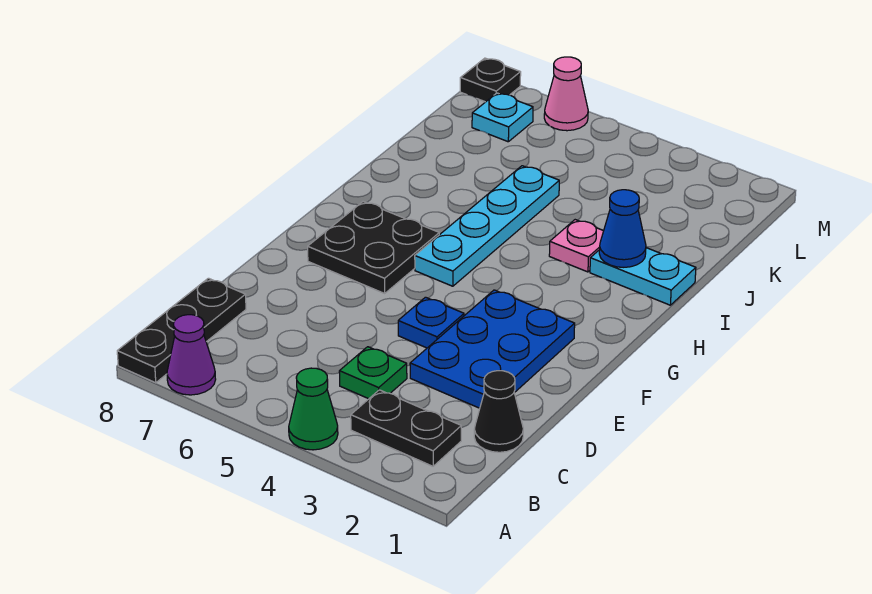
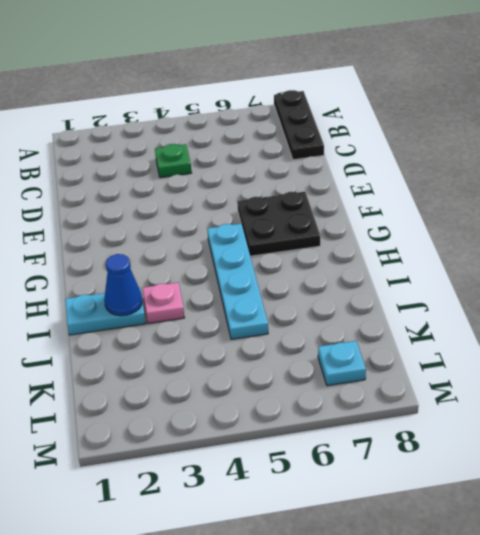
none -> green cone A4 level 1
none -> purple cone A7 level 1
none -> black plate B2:B3 level 1

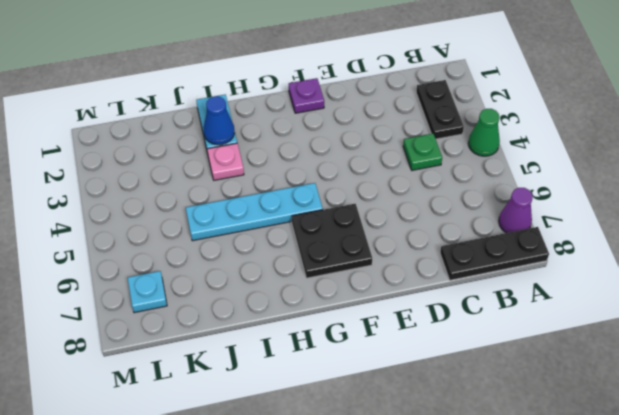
purple plate F1 level 1 -> none
none -> black cone C1 level 1
none -> blue plate D2:F3 level 1
none -> blue plate E4 level 1

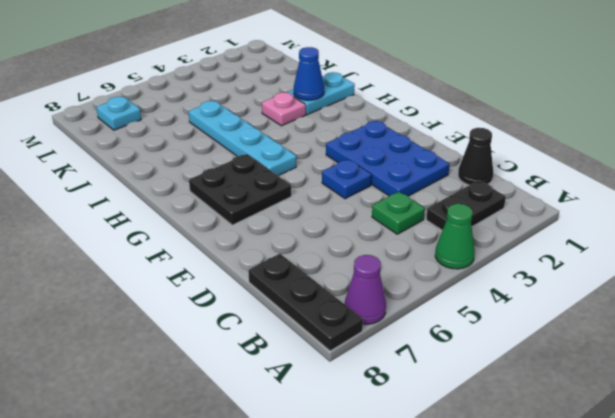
none -> pink cone M6 level 1
none -> black plate M8 level 1

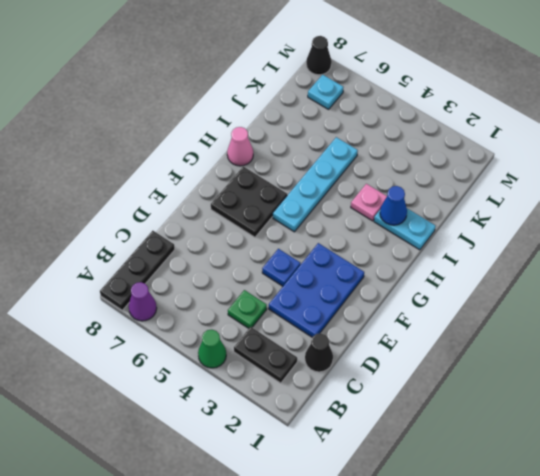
pink cone H8 level 1 -> pink cone M6 level 1
black cone M8 level 1 -> black plate M8 level 1

